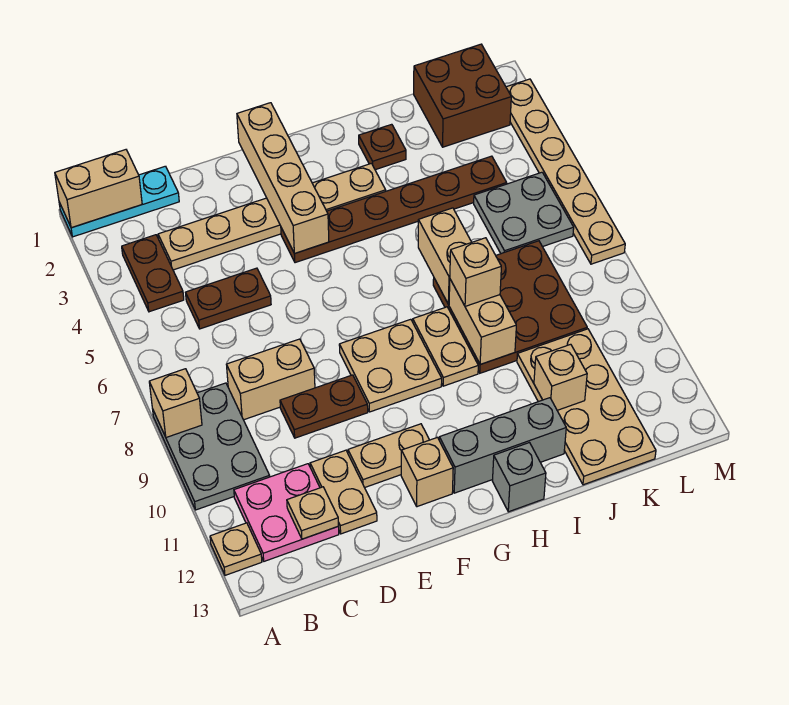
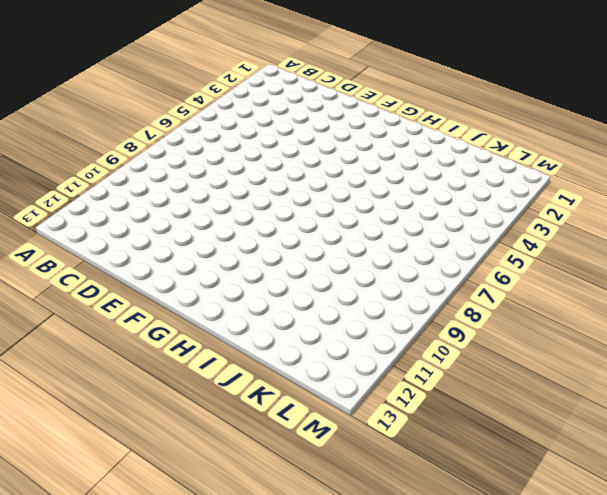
none -> cyan plate A1:C1 level 1
none -> grey plate A8:B10 level 1
none -> tan plate A12 level 1
none -> brown plate B3:B4 level 1

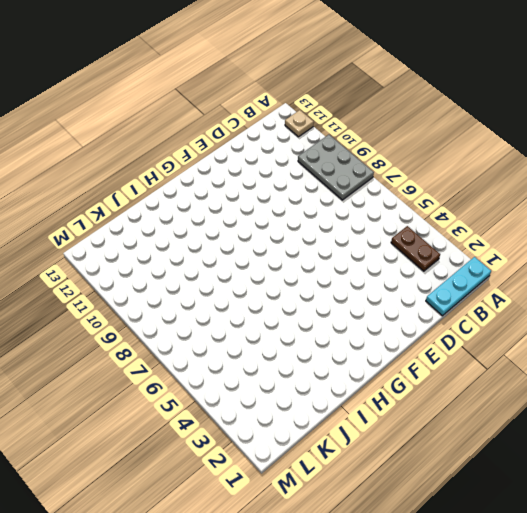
none -> pink plate B11:C12 level 1
none -> tan plate C3:H3 level 1
none -> brown plate C5:D5 level 1
none -> tan brick C8:D8 level 1

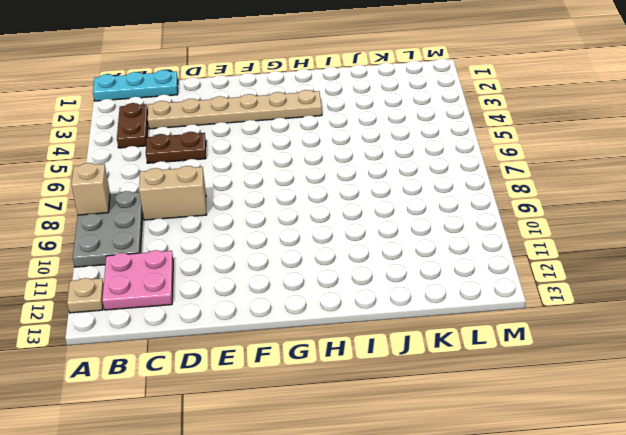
none -> brown plate D9:E9 level 1
none -> tan plate D11:D12 level 1
none -> tan plate E11:F11 level 1
none -> brown plate F4:K4 level 1

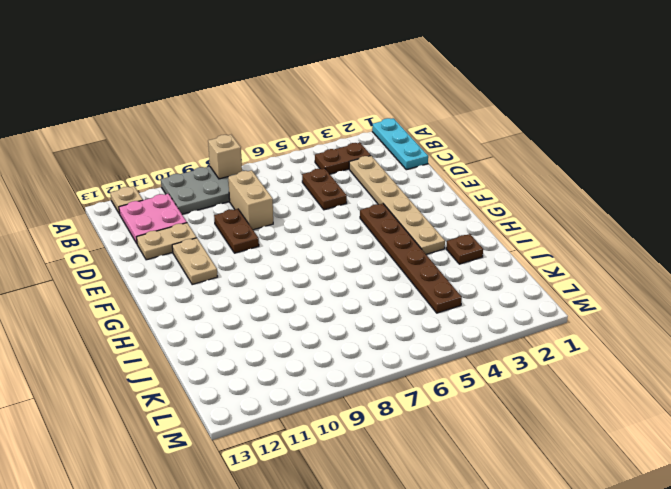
none -> tan plate F8:G9 level 1
none -> tan brick F12 level 1
none -> grey brick G12:I12 level 1
none -> tan plate H8:H9 level 1

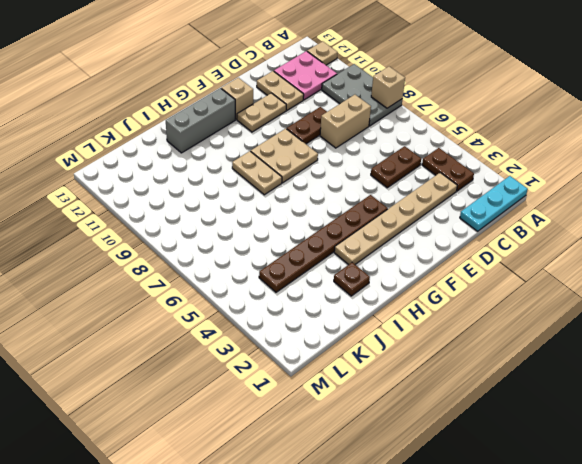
none -> grey brick H13 level 1
none -> brown plate I7:K9 level 1
none -> tan plate J10:K13 level 1
none -> brown brick K1:L2 level 1

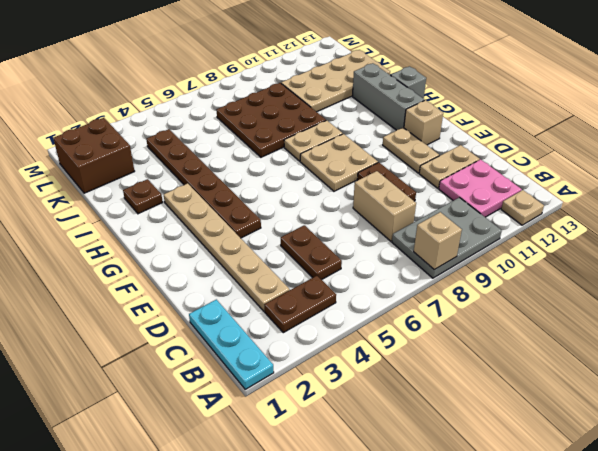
none -> grey plate K5:L6 level 1
none -> tan plate M2:M7 level 1
none -> tan brick A1:B1 level 2
none -> tan plate C12 level 2

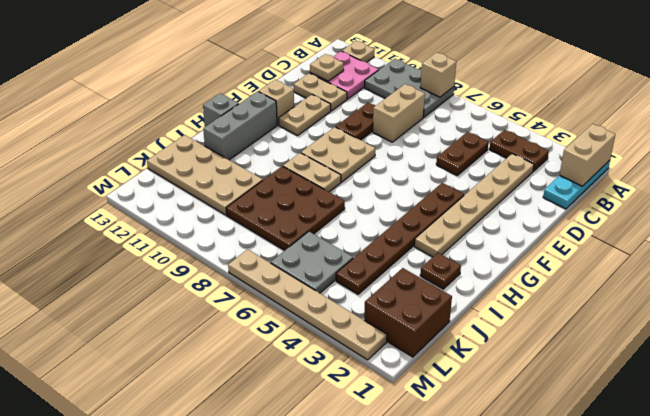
none -> tan brick F1:F4 level 2
none -> tan brick I6:I7 level 2
none -> tan brick I8:I9 level 2
none -> tan brick J11 level 2

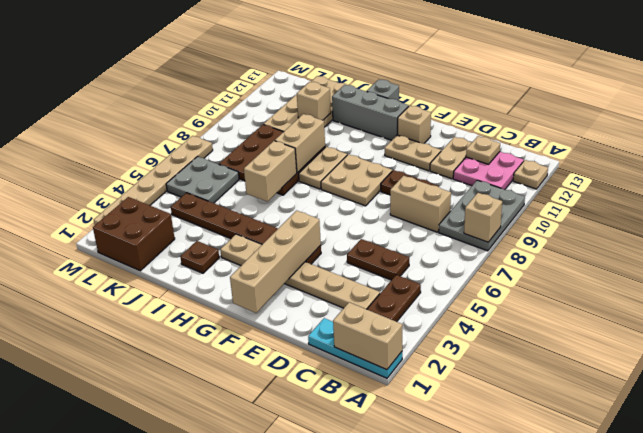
none -> tan brick I8 level 3

